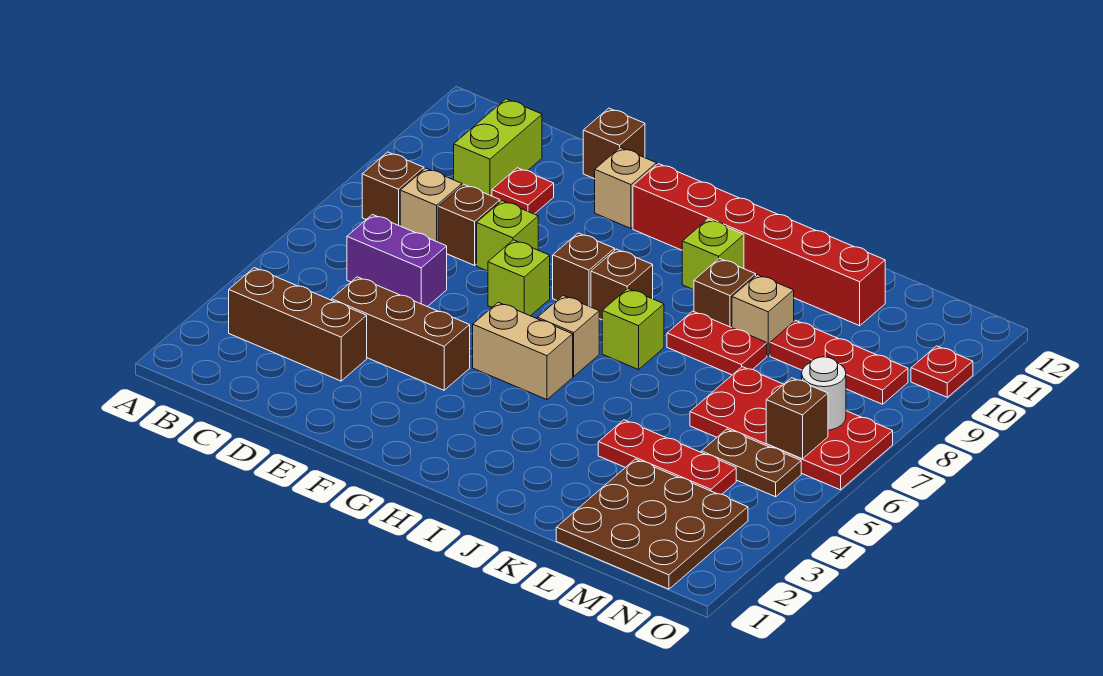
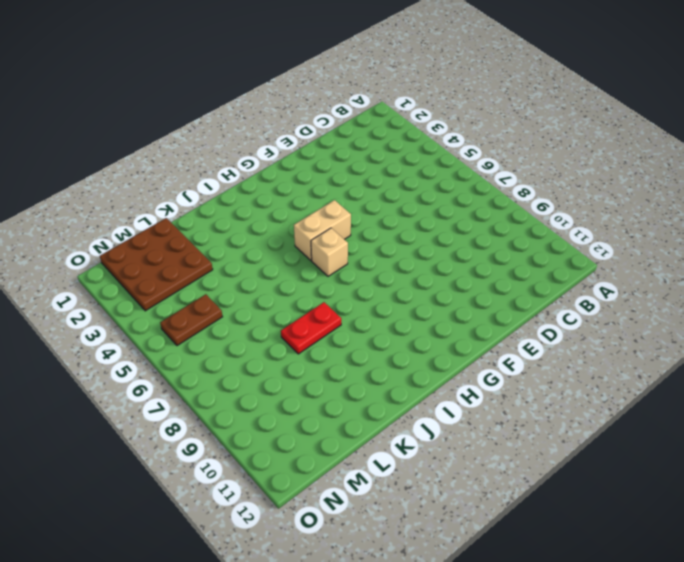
none -> brown brick B3:D3 level 1
none -> brown brick B8 level 1
none -> purple brick C6:D6 level 1
none -> tan brick C8 level 1

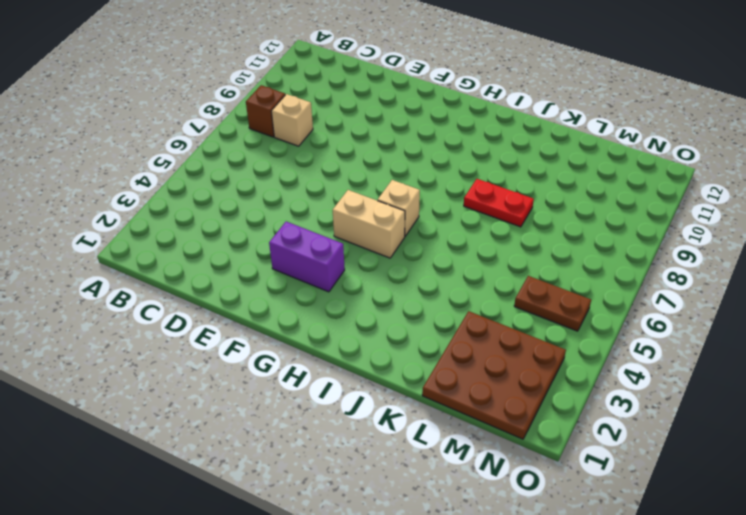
purple brick F3:G3 level 1 -> purple brick C6:D6 level 1
none -> brown brick B3:D3 level 1
none -> lime brick C10:C11 level 1
none -> brown brick D4:F4 level 1
none -> brown brick D8 level 1

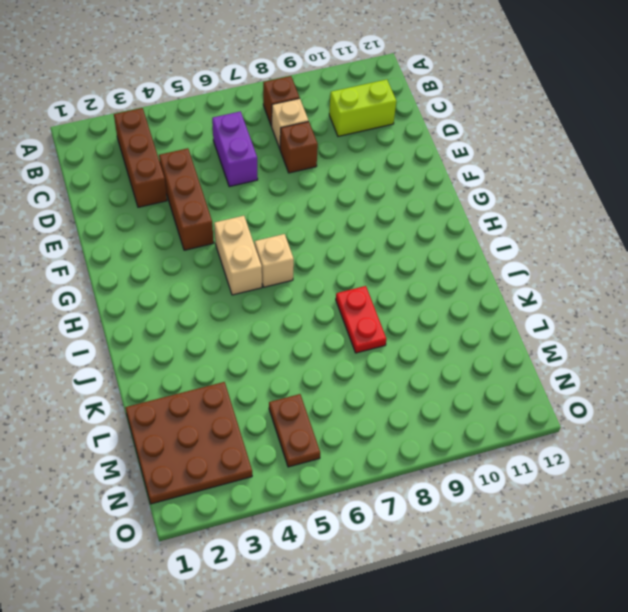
none -> red plate D10 level 1
none -> lime brick E8 level 1
none -> brown brick E12 level 1
none -> lime brick F7 level 1

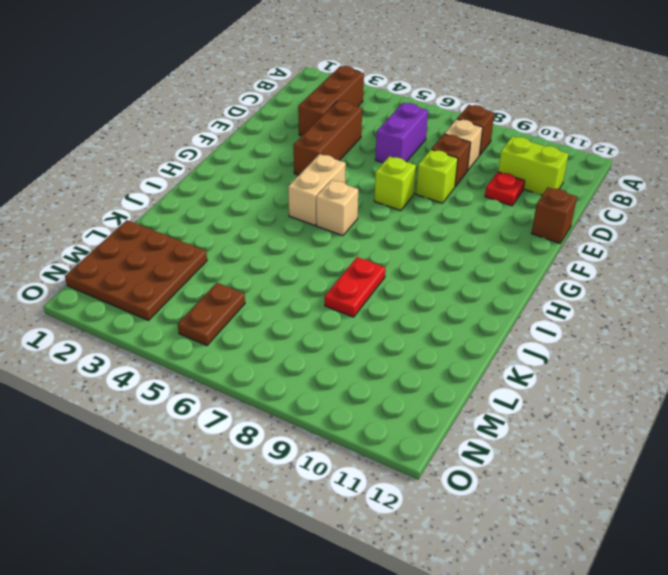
none -> tan brick F11 level 1
none -> brown brick G8 level 1
none -> red brick G11:L11 level 1
none -> brown brick H8 level 1

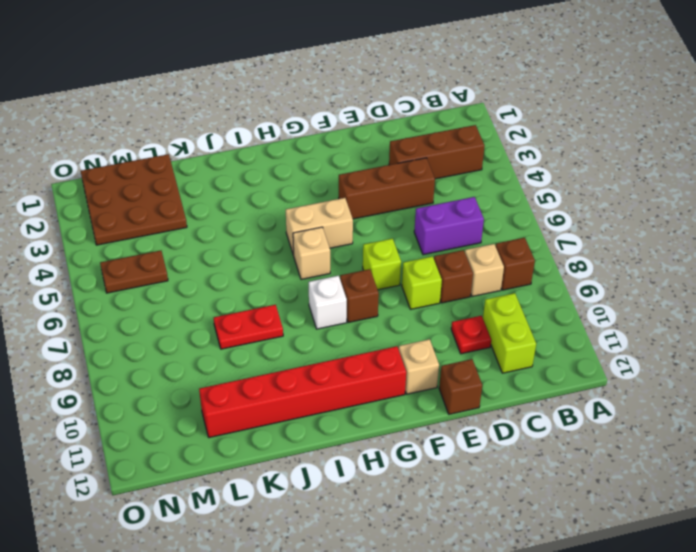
white brick H8 level 1 -> brown brick H8 level 1
none -> lime brick I7 level 1
none -> lime brick I10 level 1
none -> brown brick J9 level 1
none -> red plate K4:M4 level 1

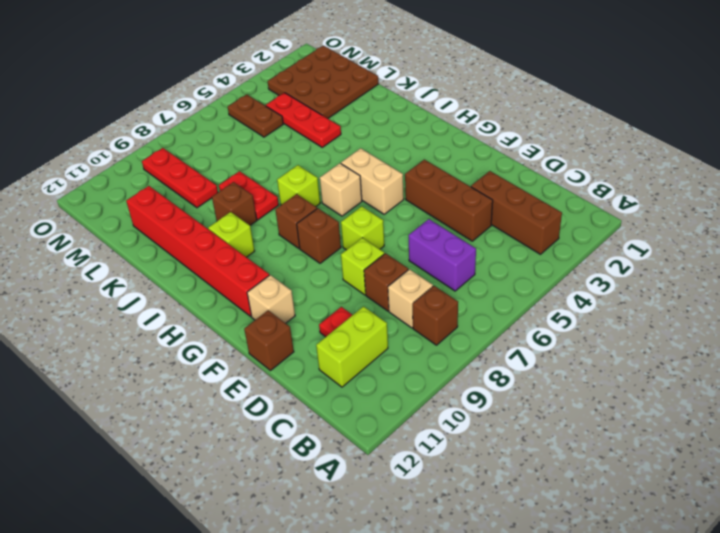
none -> tan brick K9 level 1
none -> red plate L6:O7 level 1
none -> red plate O10 level 1
none -> brown brick N6 level 2

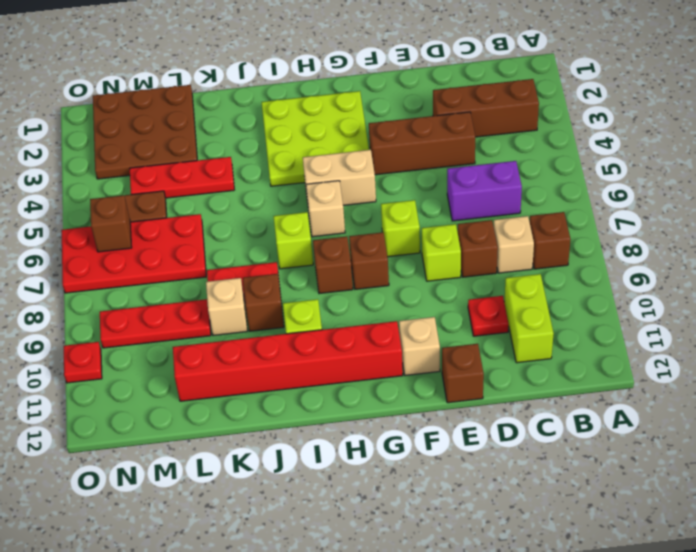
lime plate G2:I4 level 1 -> none
none -> white round brick N7 level 2

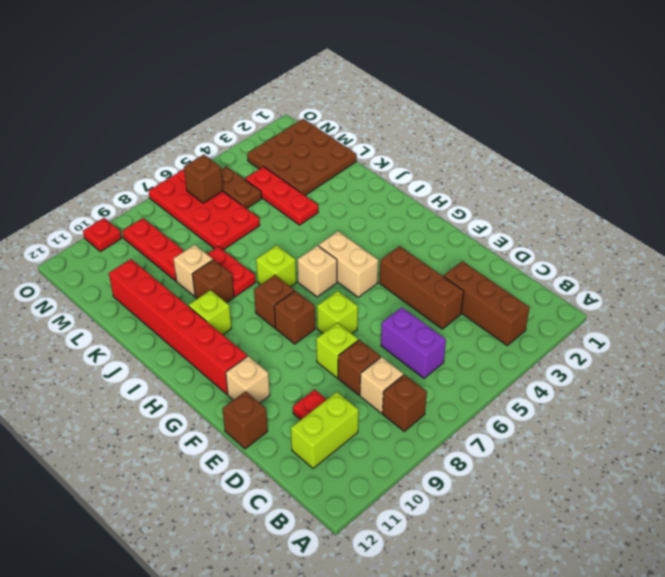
none -> white round brick N7 level 2

